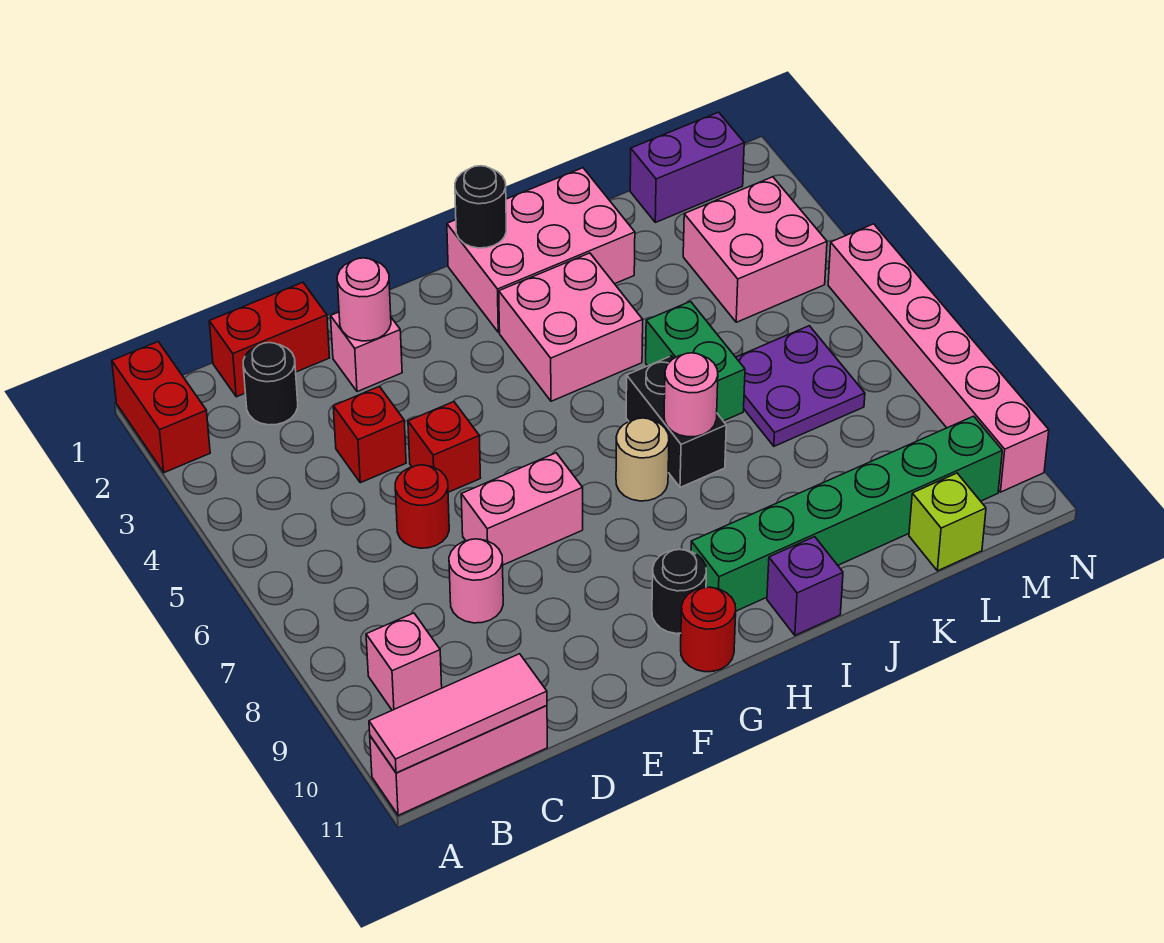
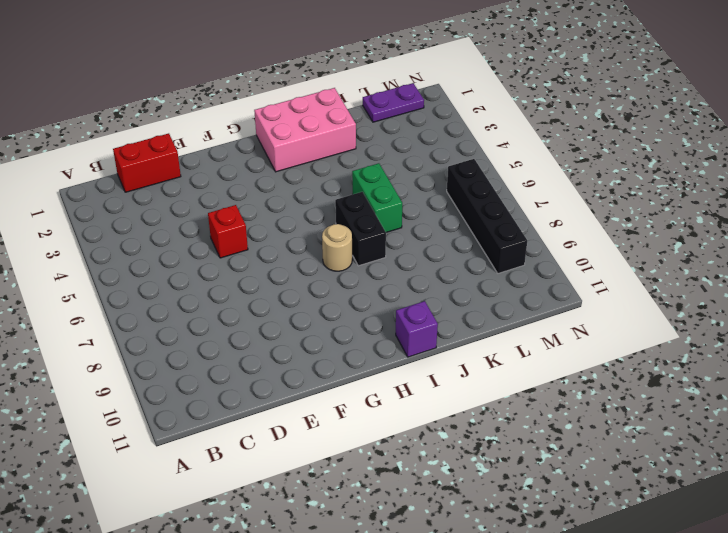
purple plate L1:M1 level 1 -> purple brick L1:M1 level 1
black brick M6:M9 level 1 -> none
none -> red brick A1:A2 level 1
none -> pink brick A11:C11 level 1
none -> pink brick B9 level 1

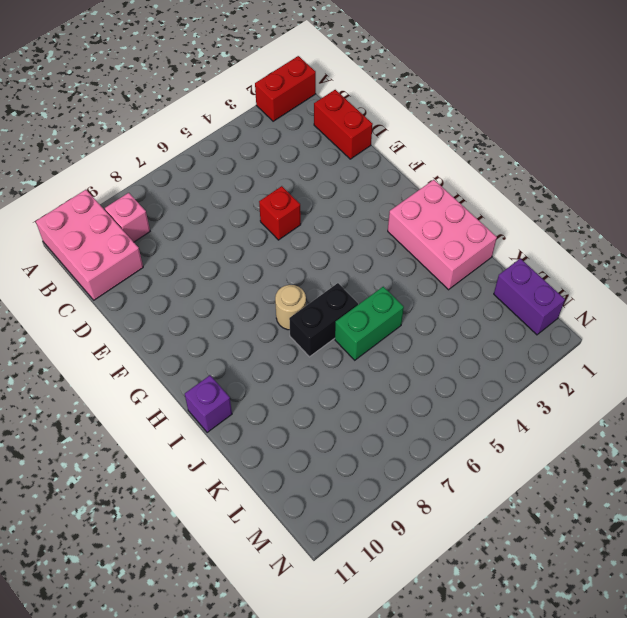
pink brick A10:C11 level 1 -> pink brick A11:C11 level 1
none -> black round brick C2 level 1
none -> red brick D4 level 1
none -> red round brick D6 level 1

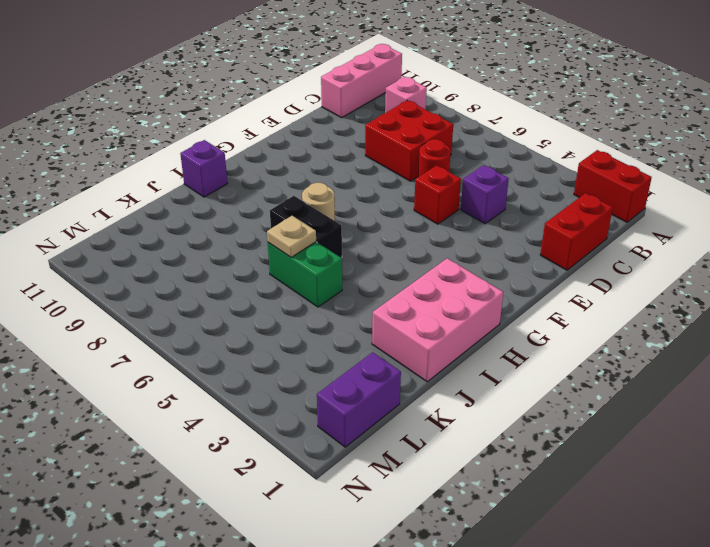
red brick C7:D8 level 1 -> pink round brick D8 level 1
purple brick D4 level 1 -> red brick D4 level 1
tan plate J6 level 2 -> none
none -> black round brick C2 level 1
none -> pink brick E2 level 1
none -> pink brick E7:F7 level 1

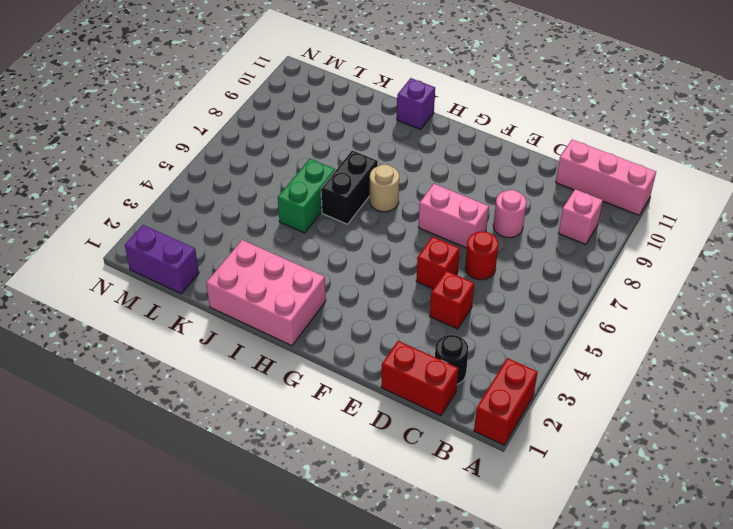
none -> pink brick E2 level 1
none -> black round brick G10 level 1
none -> red round brick G11 level 1

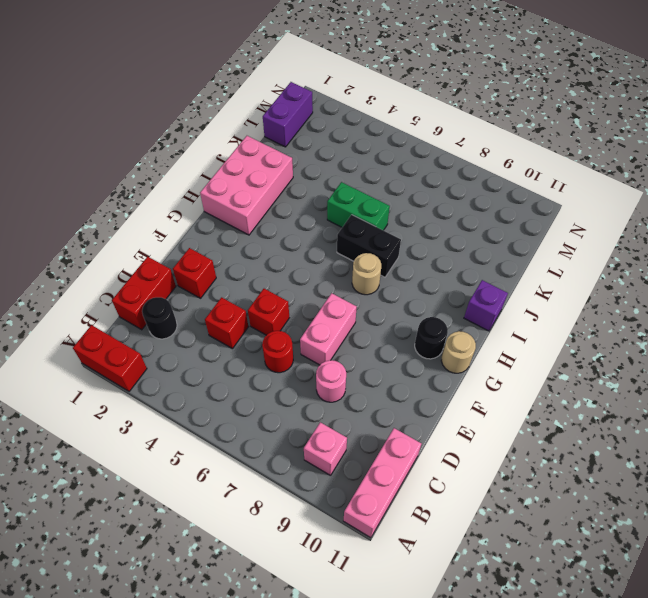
red brick E2 level 1 -> pink brick E2 level 1
tan round brick G11 level 1 -> red round brick G11 level 1
none -> pink brick H3:I4 level 1
none -> green brick H10:M10 level 1
none -> purple plate K6:L7 level 1

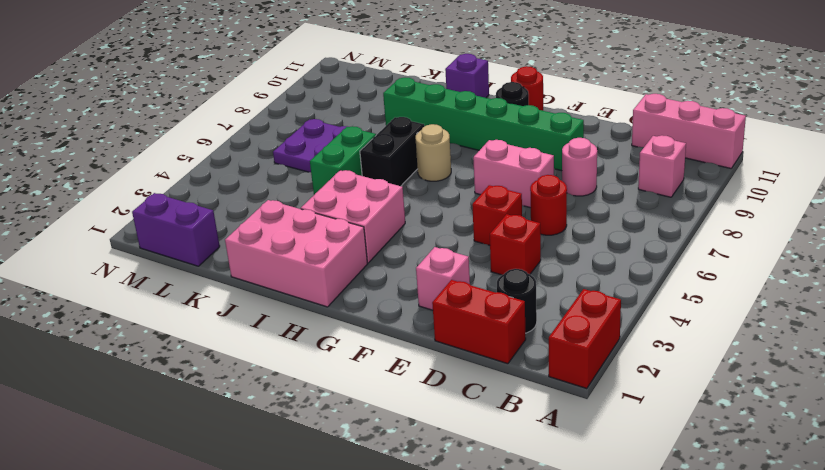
green brick E9:J9 level 1 -> green brick H10:M10 level 1
none -> pink brick L3:M4 level 1
none -> lime brick L11 level 1
none -> pink brick N5:N10 level 1

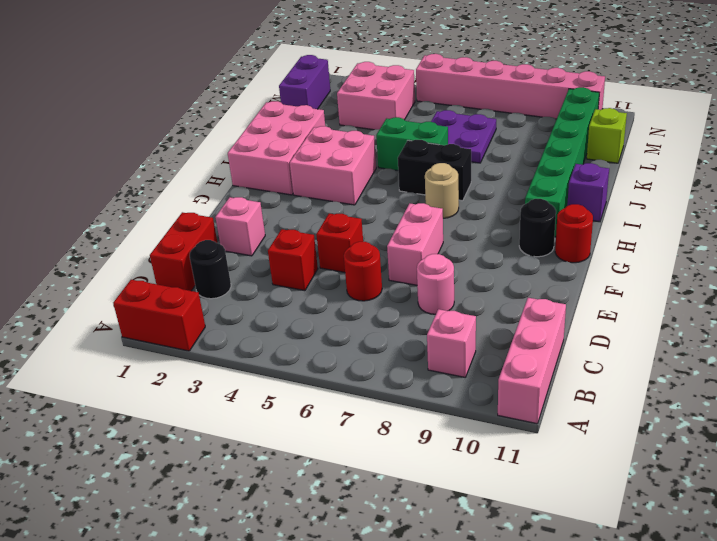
none -> pink tile A11:C11 level 2
none -> pink round brick E2 level 2
none -> black round brick H1 level 2

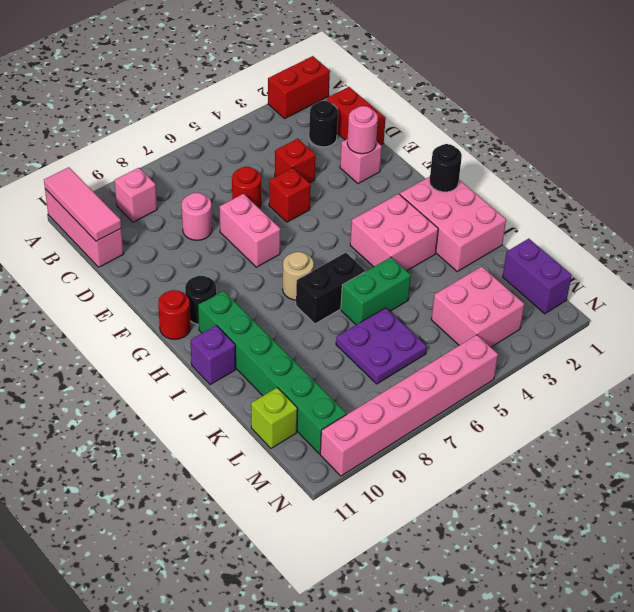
none -> pink round brick I7 level 2

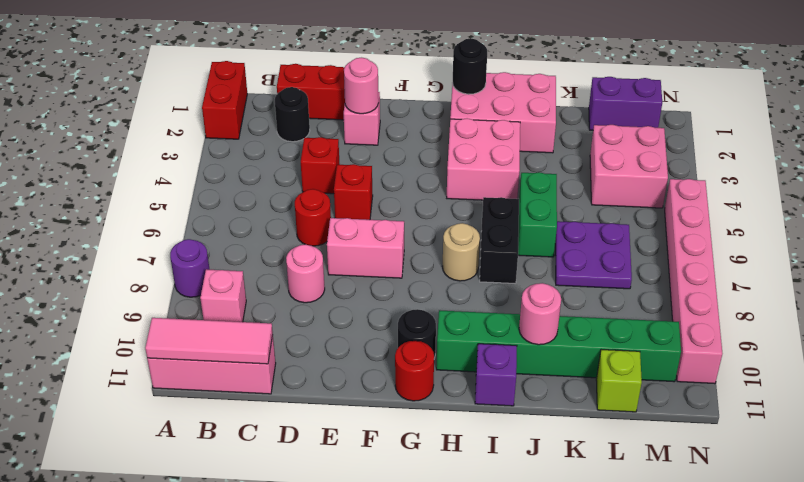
purple round brick A8 level 1 -> none
pink round brick J10 level 2 -> pink round brick I7 level 2

